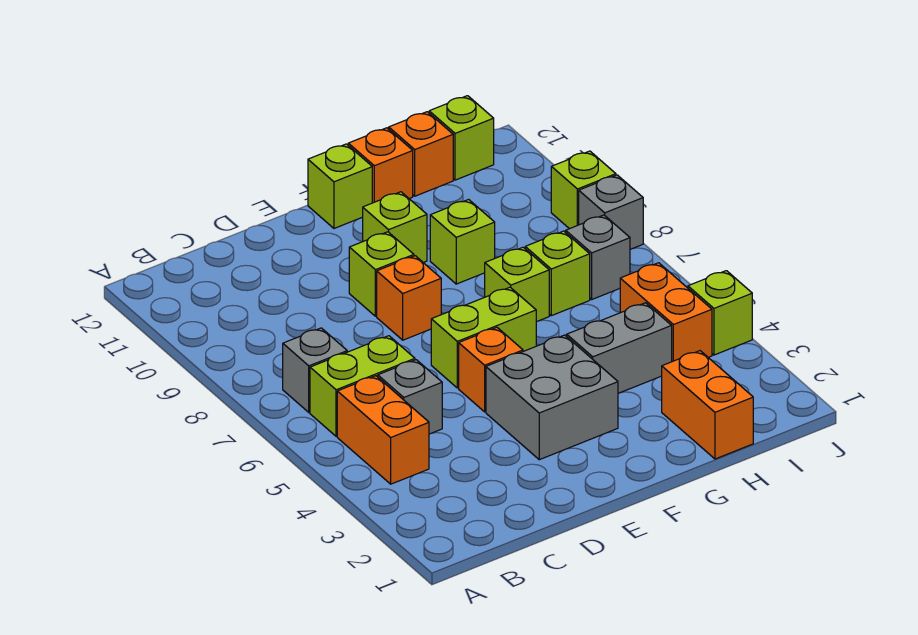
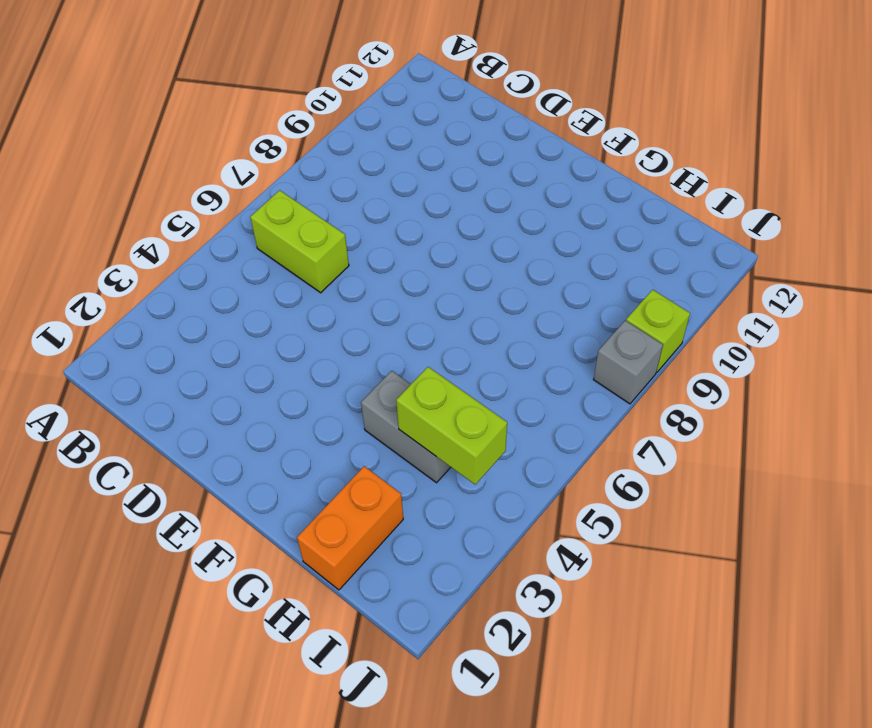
lime brick H4:I4 level 2 -> lime brick E6:F6 level 1
none -> orange brick B4:B5 level 1
none -> grey brick B7 level 1
none -> grey brick C5 level 1

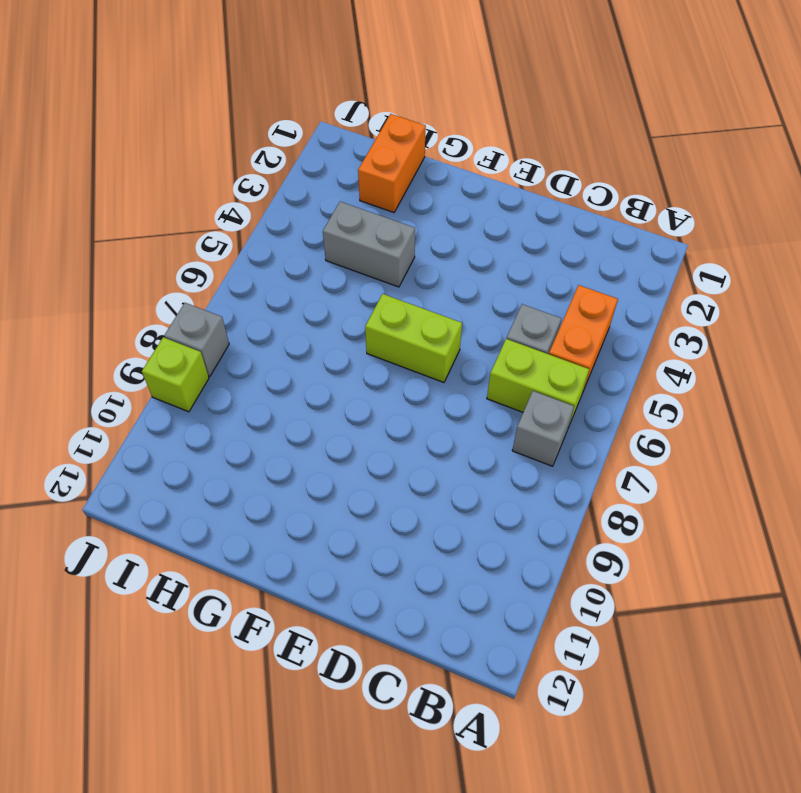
none -> grey brick E3:F4 level 1
none -> orange brick E5 level 1
none -> orange brick E8 level 1

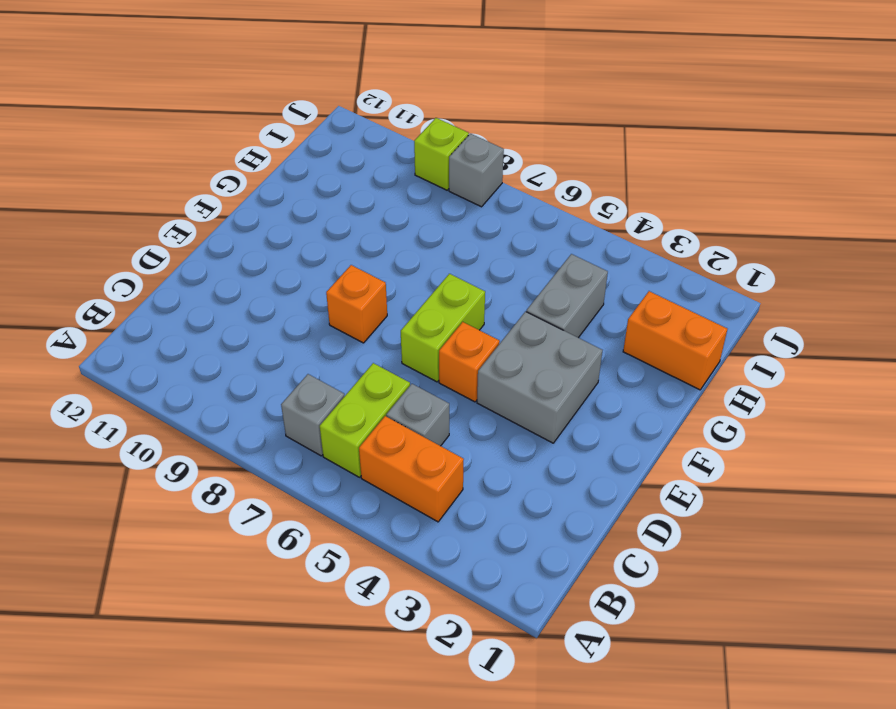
none -> lime brick E9 level 1
none -> lime brick F10 level 1
none -> lime brick F12 level 1

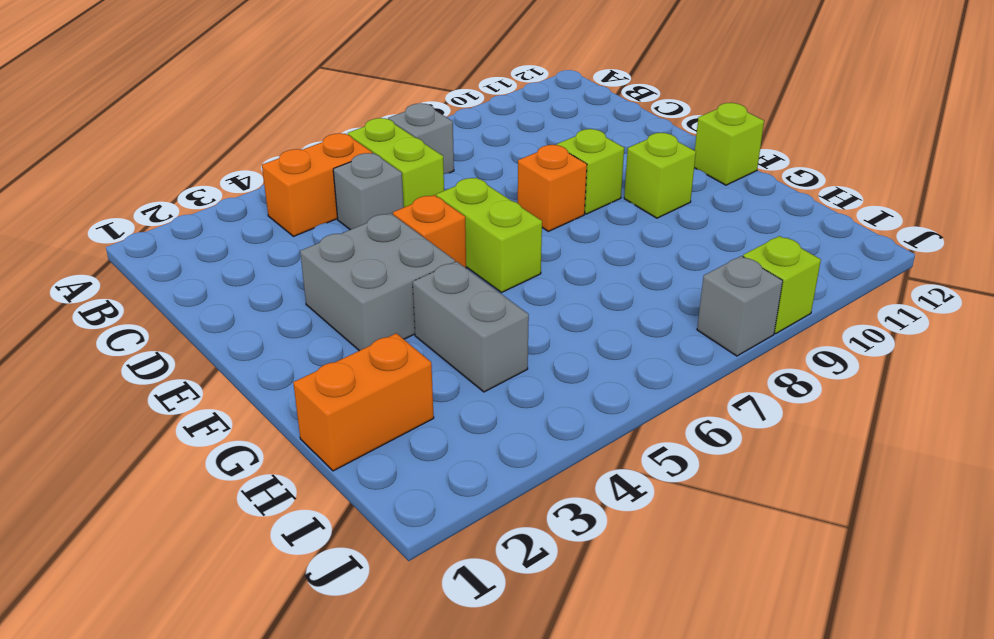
none -> lime brick G7 level 1
none -> lime brick G9 level 1
none -> orange brick G12 level 1

